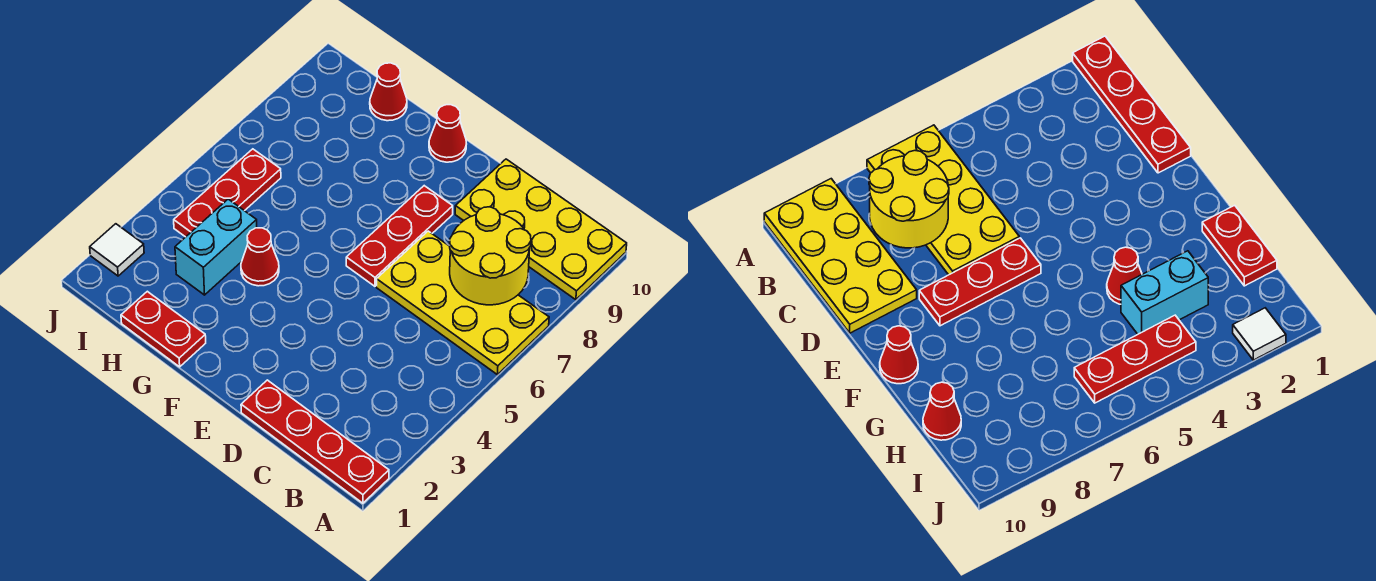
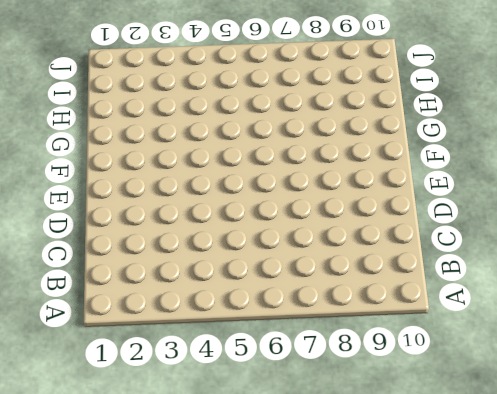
none -> red plate A1:D1 level 1
none -> yellow plate A6:D7 level 1
none -> yellow plate A9:D10 level 1

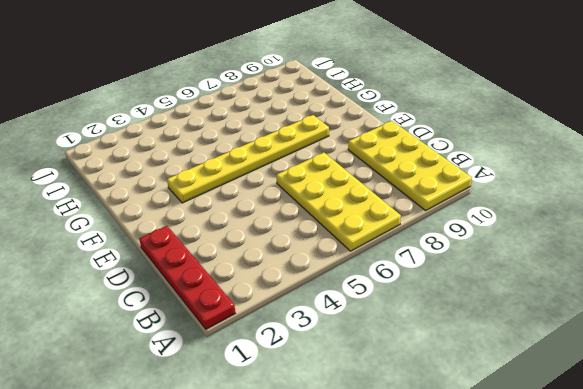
yellow plate F3:F8 level 1 -> none
none -> red plate E6:E8 level 1
none -> red cone F10 level 1
none -> red plate G1:H1 level 1

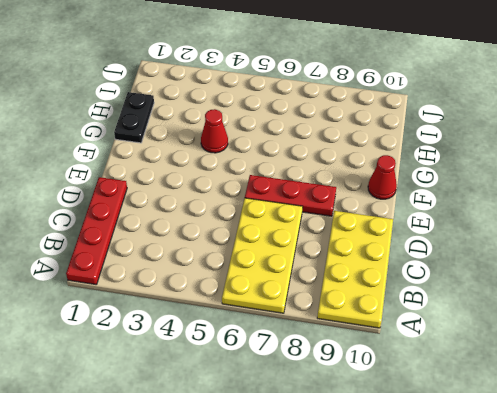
black plate G1:H1 level 1 -> red plate G1:H1 level 1
none -> cyan brick H3:H4 level 1
none -> red cone H10 level 1
none -> red plate I4:I6 level 1

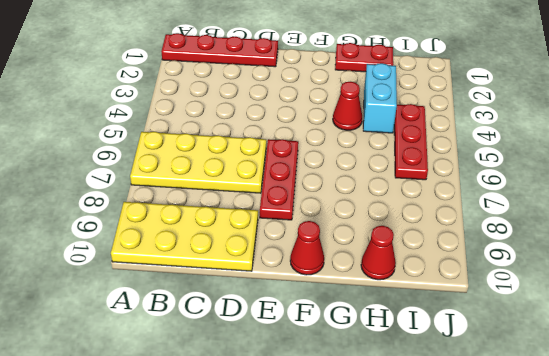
none -> white tile J2 level 1
none -> yellow round brick B7:C8 level 2

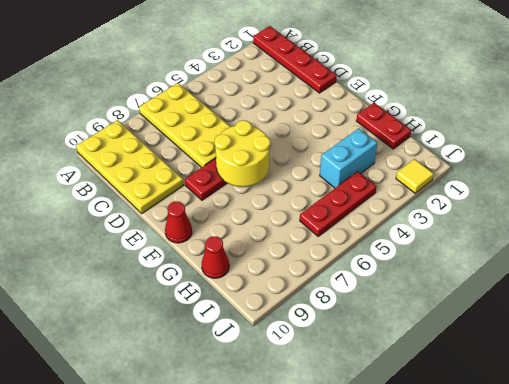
yellow round brick E6:F7 level 2 -> yellow round brick B7:C8 level 2
yellow tile J2 level 1 -> white tile J2 level 1
none -> red cone G4 level 1

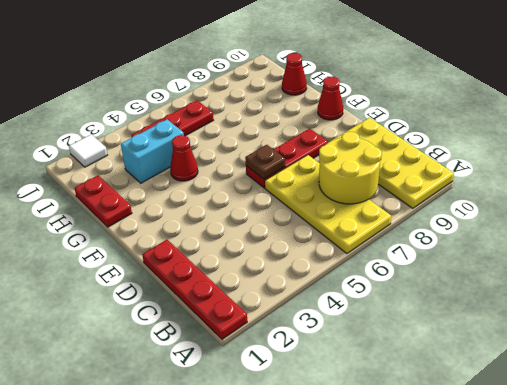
brown plate E6 level 2 -> none

